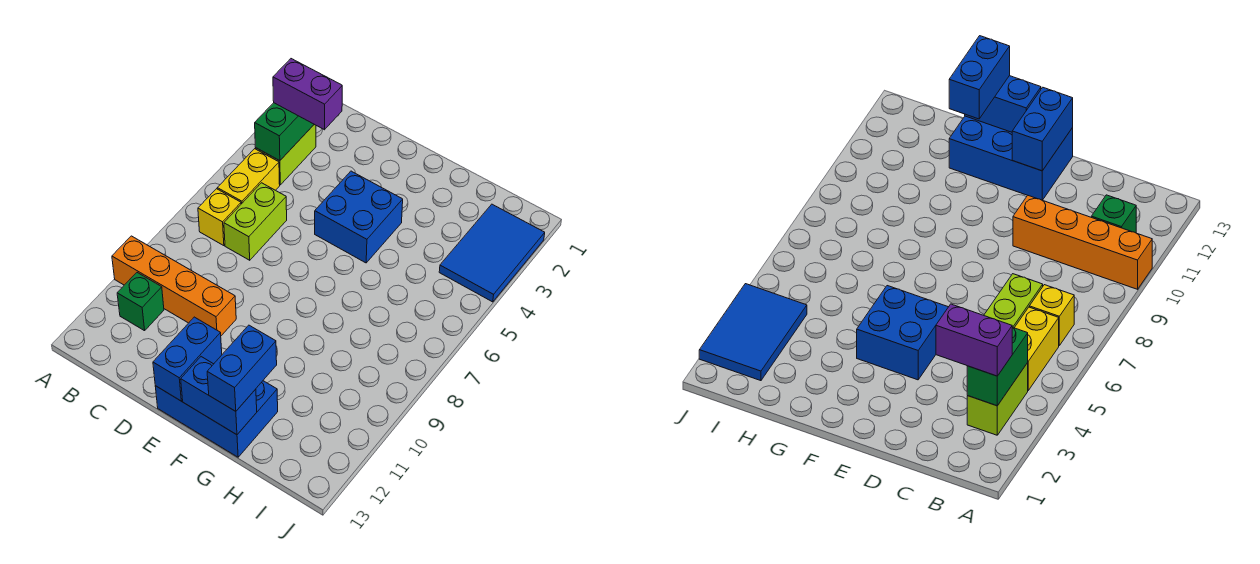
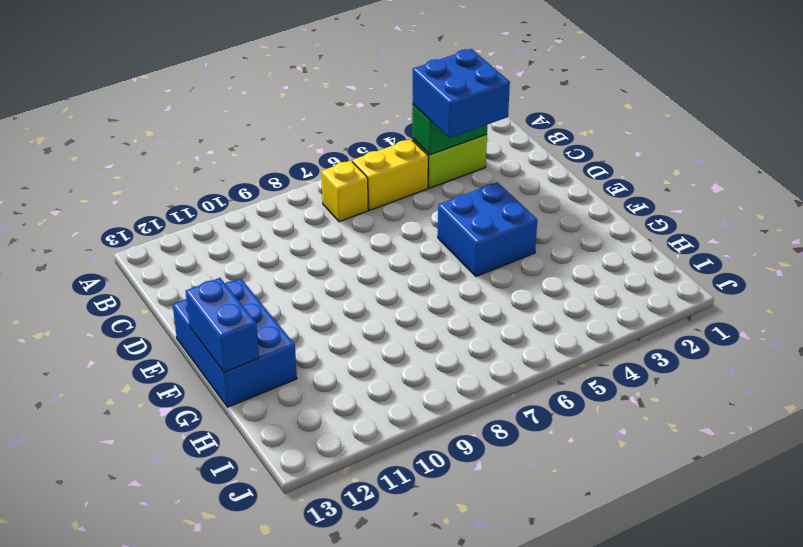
blue brick B3:C4 level 3 -> purple brick B3:C3 level 3
none -> orange brick A10:D10 level 1
none -> green brick B11 level 1
none -> lime brick C6:C7 level 1

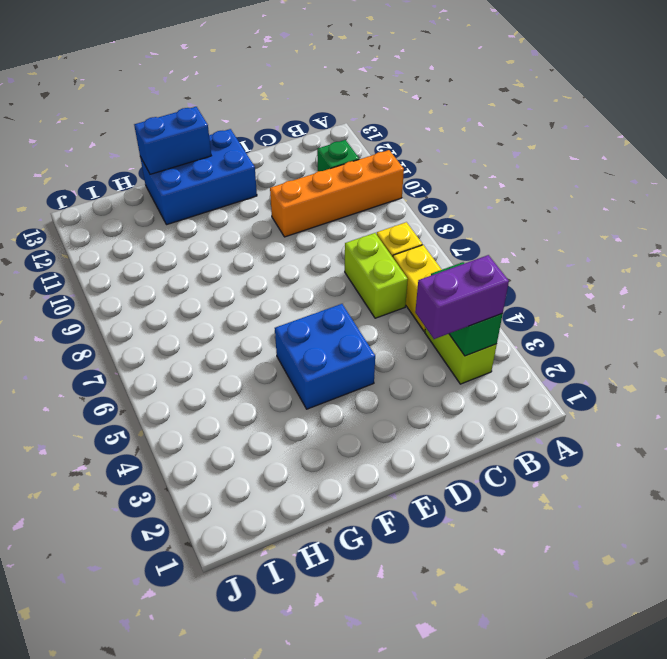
none -> blue tile I2:J4 level 1
none -> blue brick E12:E13 level 2
none -> blue brick G12:G13 level 3

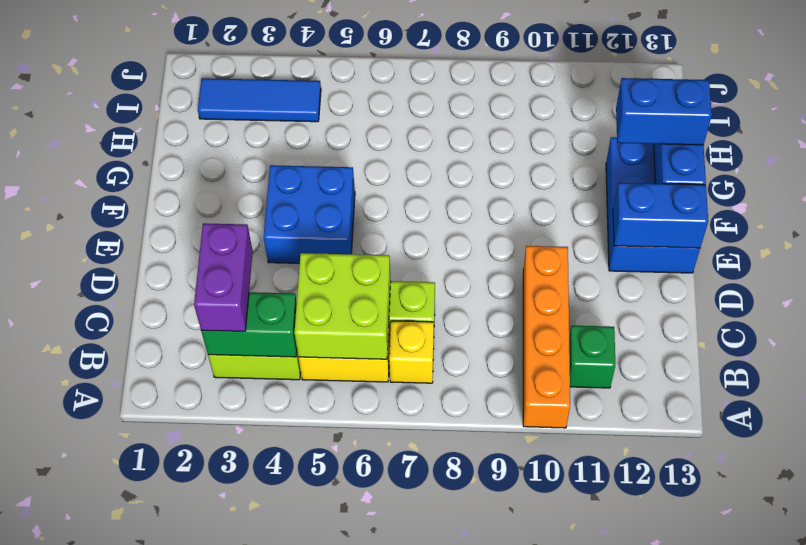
lime brick B5:C6 level 2 -> none
blue tile I2:I4 level 1 -> blue tile I2:J4 level 1

